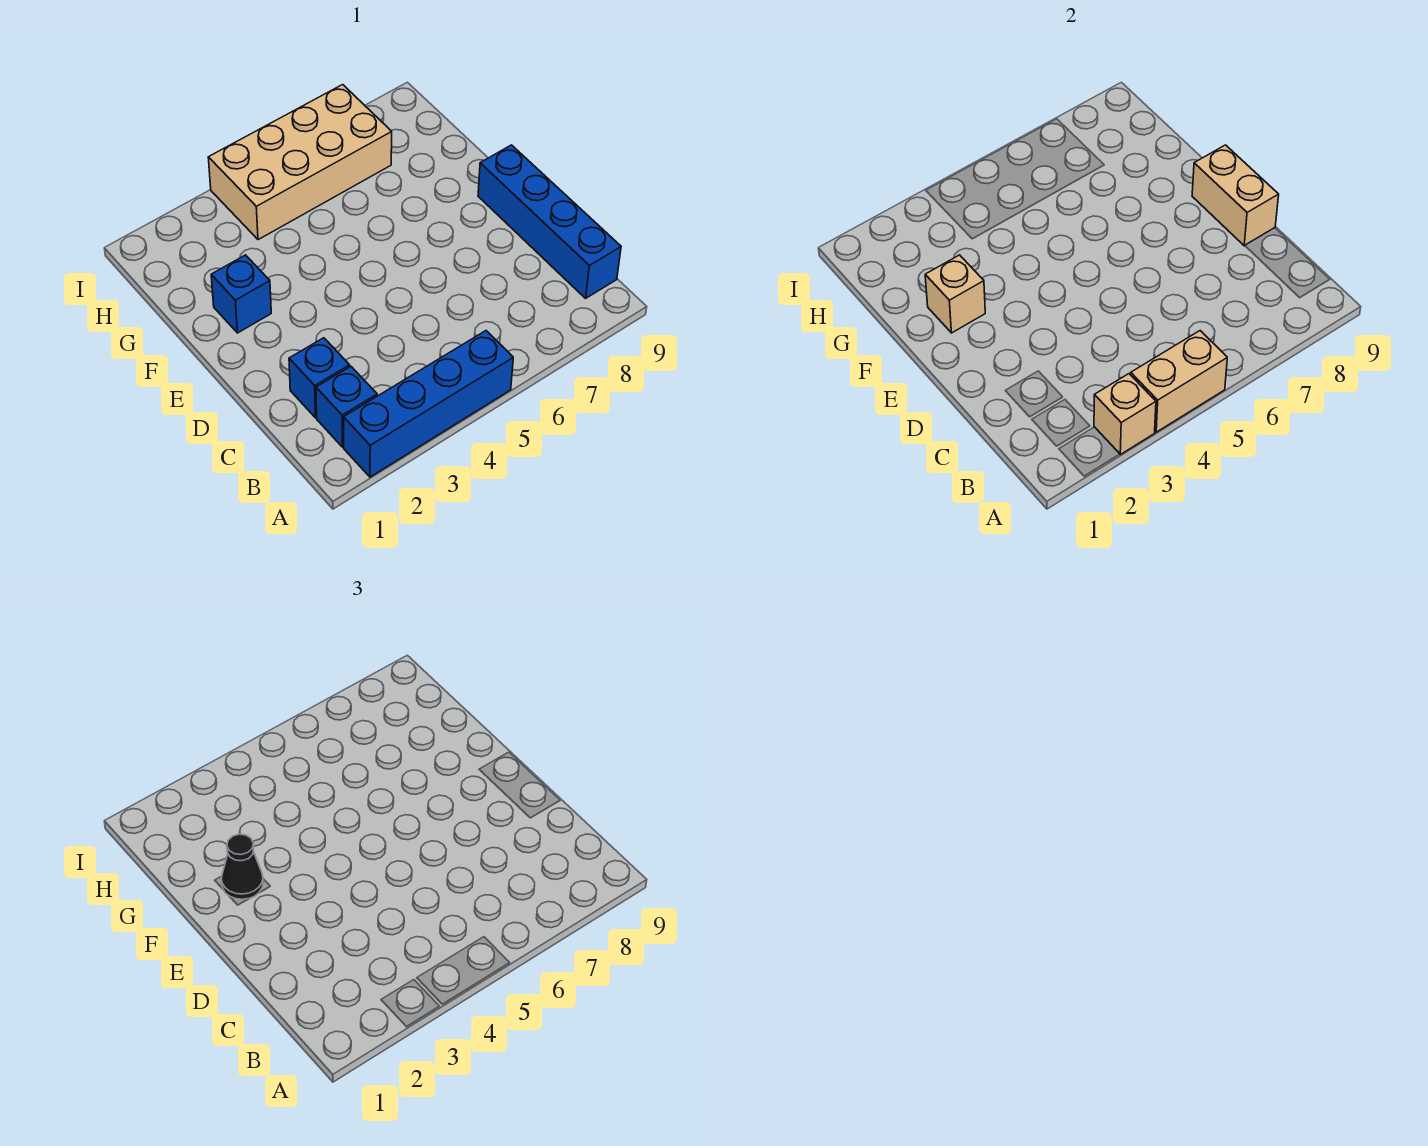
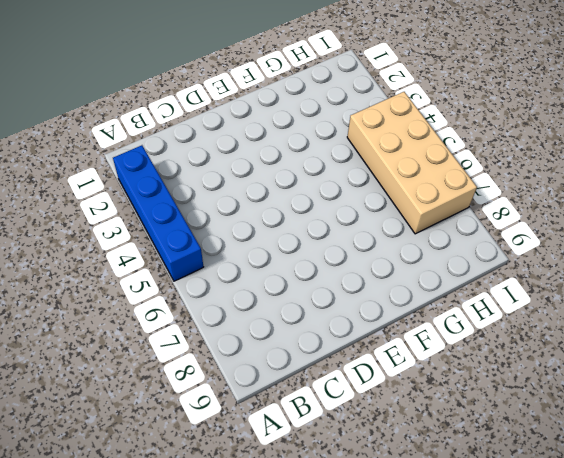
none -> blue brick B2 level 1
none -> blue brick B9:E9 level 1

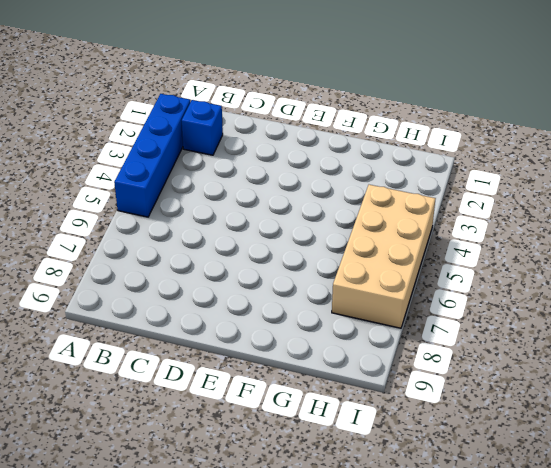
none -> blue brick B9:E9 level 1
none -> blue brick C2 level 1

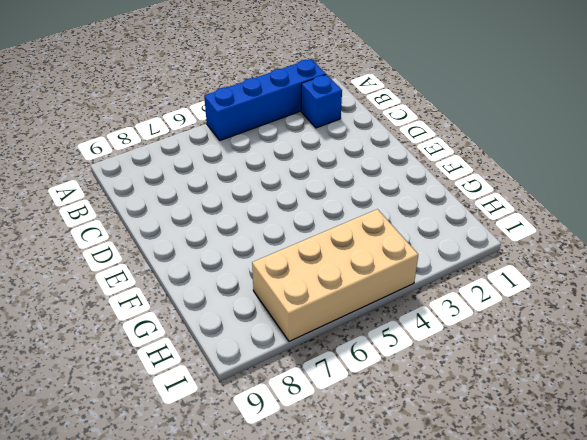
none -> blue brick B9:E9 level 1
none -> blue brick C2 level 1

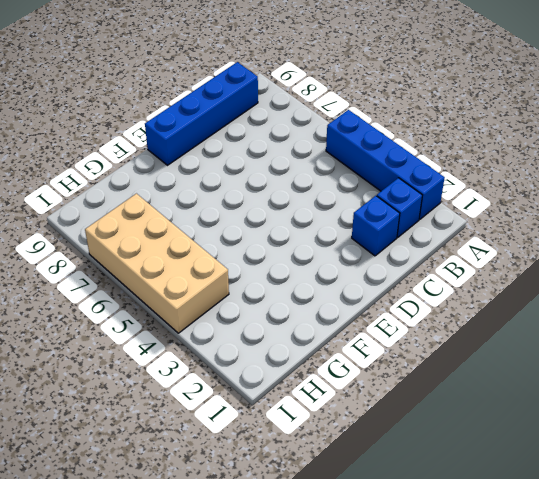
none -> blue brick F2 level 1
none -> tan brick A3 level 2

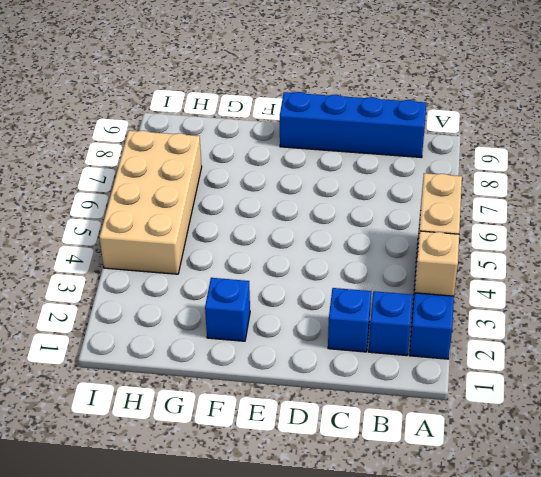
none -> tan brick D9:E9 level 2
none -> tan brick F2 level 2

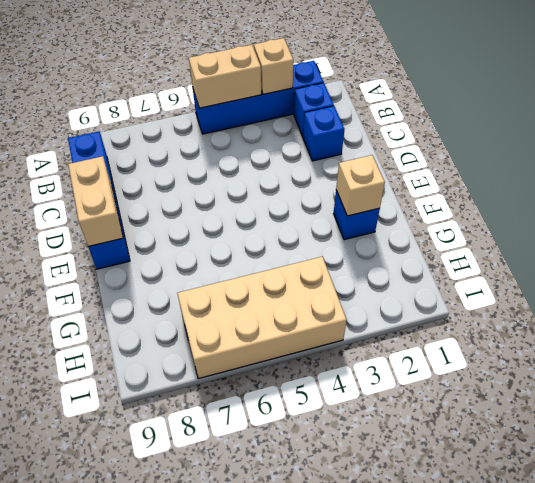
none -> black cone F2 level 3

